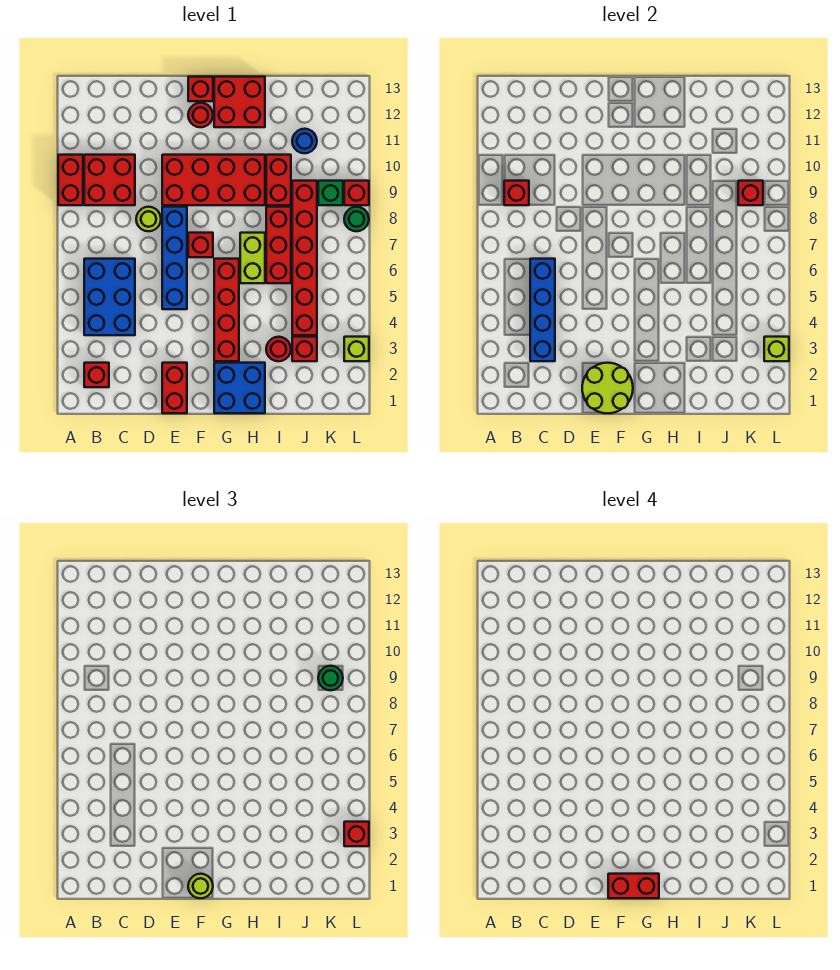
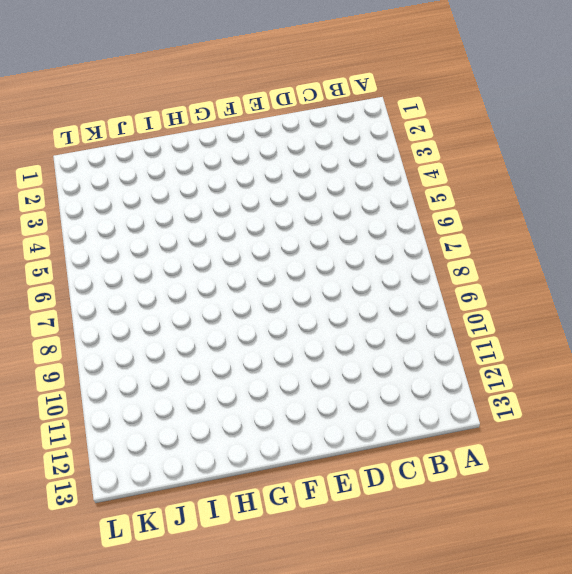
none -> red brick A9:A10 level 1
none -> red brick B2 level 1
none -> blue brick B4:C6 level 1
none -> red brick B9:C10 level 1

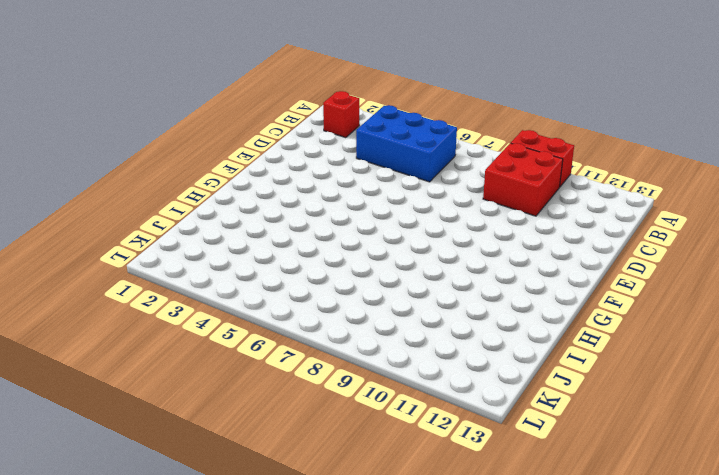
none -> lime round brick D8 level 1
none -> red brick E1:E2 level 1
none -> blue brick E5:E8 level 1
none -> red brick E9:H10 level 1

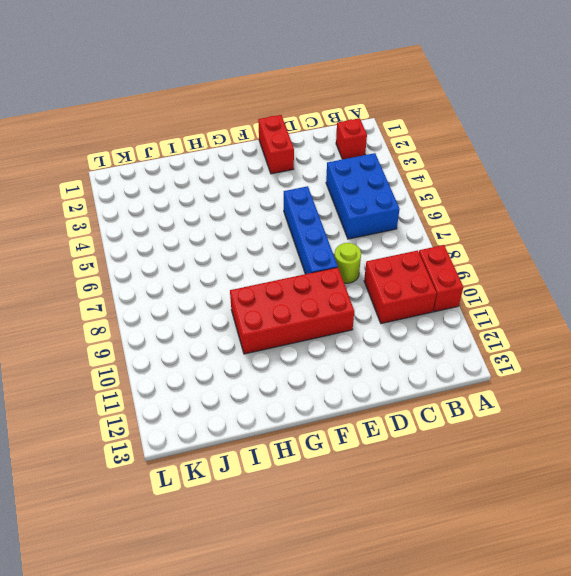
none -> red brick F7 level 1
none -> red round brick F12 level 1
none -> red brick F13 level 1
none -> blue brick G1:H2 level 1

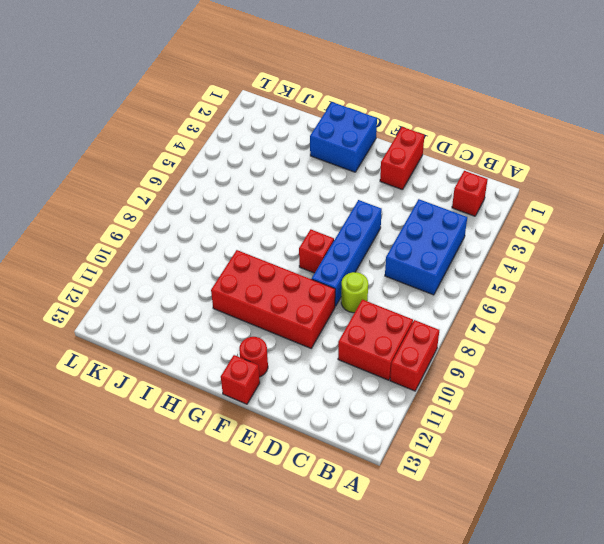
none -> red brick G3:G6 level 1
none -> red brick G12:H13 level 1
none -> lime brick H6:H7 level 1
none -> red round brick I3 level 1

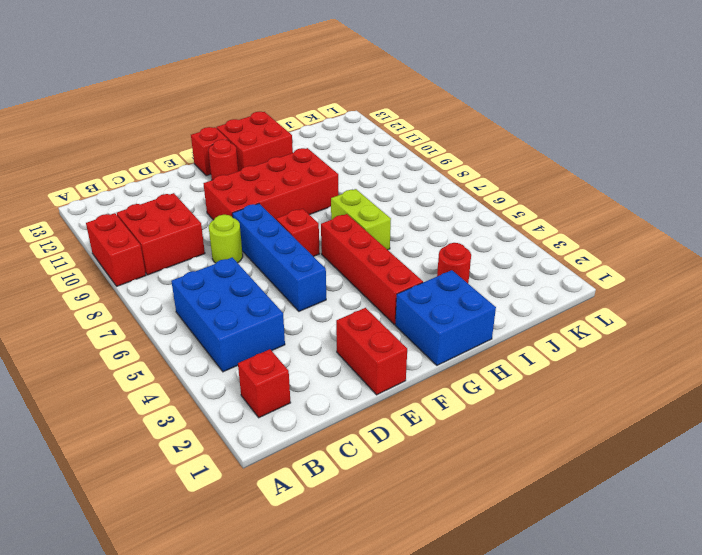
none -> red brick I6:I8 level 1
none -> red brick I9:I10 level 1
none -> red brick J3 level 1
none -> red brick J4:J9 level 1

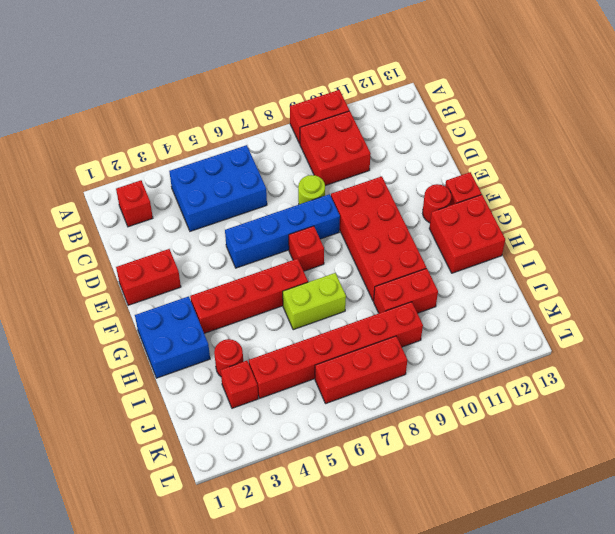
red brick K6:K8 level 1 -> red brick I6:I8 level 1
none -> blue round brick J11 level 1
none -> green brick K9 level 1
none -> lime brick L3 level 1
none -> green round brick L8 level 1

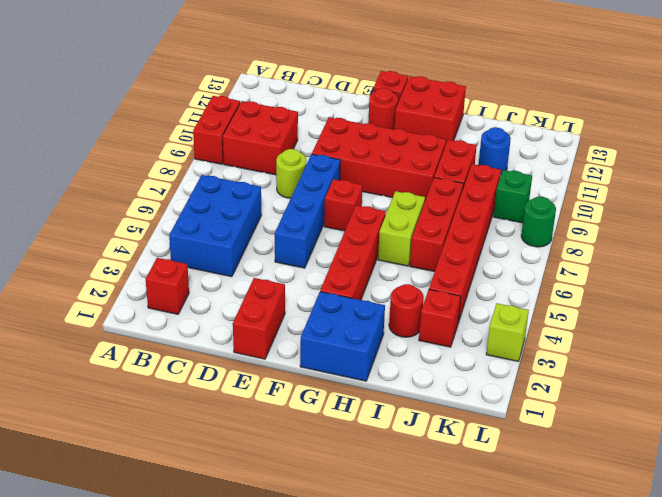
none -> red brick L9 level 1
none -> red brick B9 level 2
none -> blue brick C3:C6 level 2
none -> lime round brick E1:F2 level 2

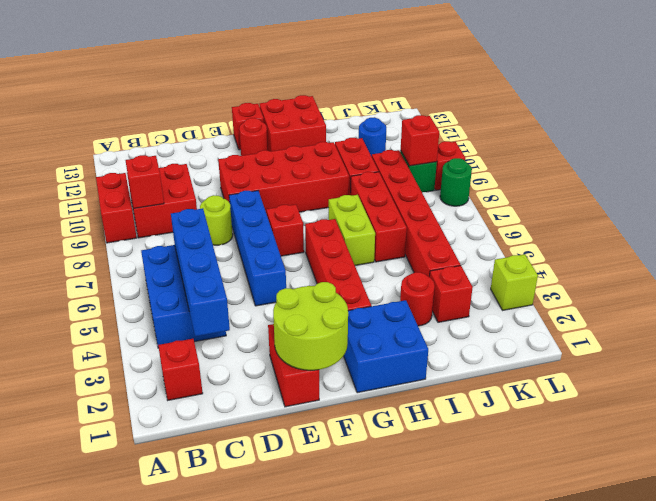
none -> lime brick L3 level 2
none -> lime round brick F1 level 3
none -> green round brick K9 level 3
none -> red brick L3 level 3

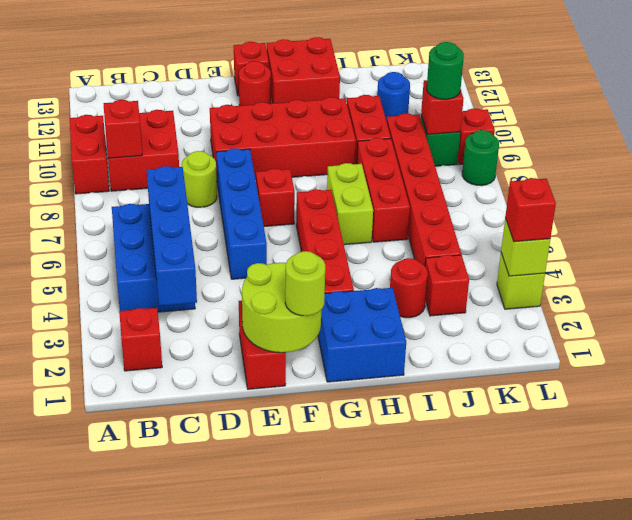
none -> red brick F1:G1 level 4

